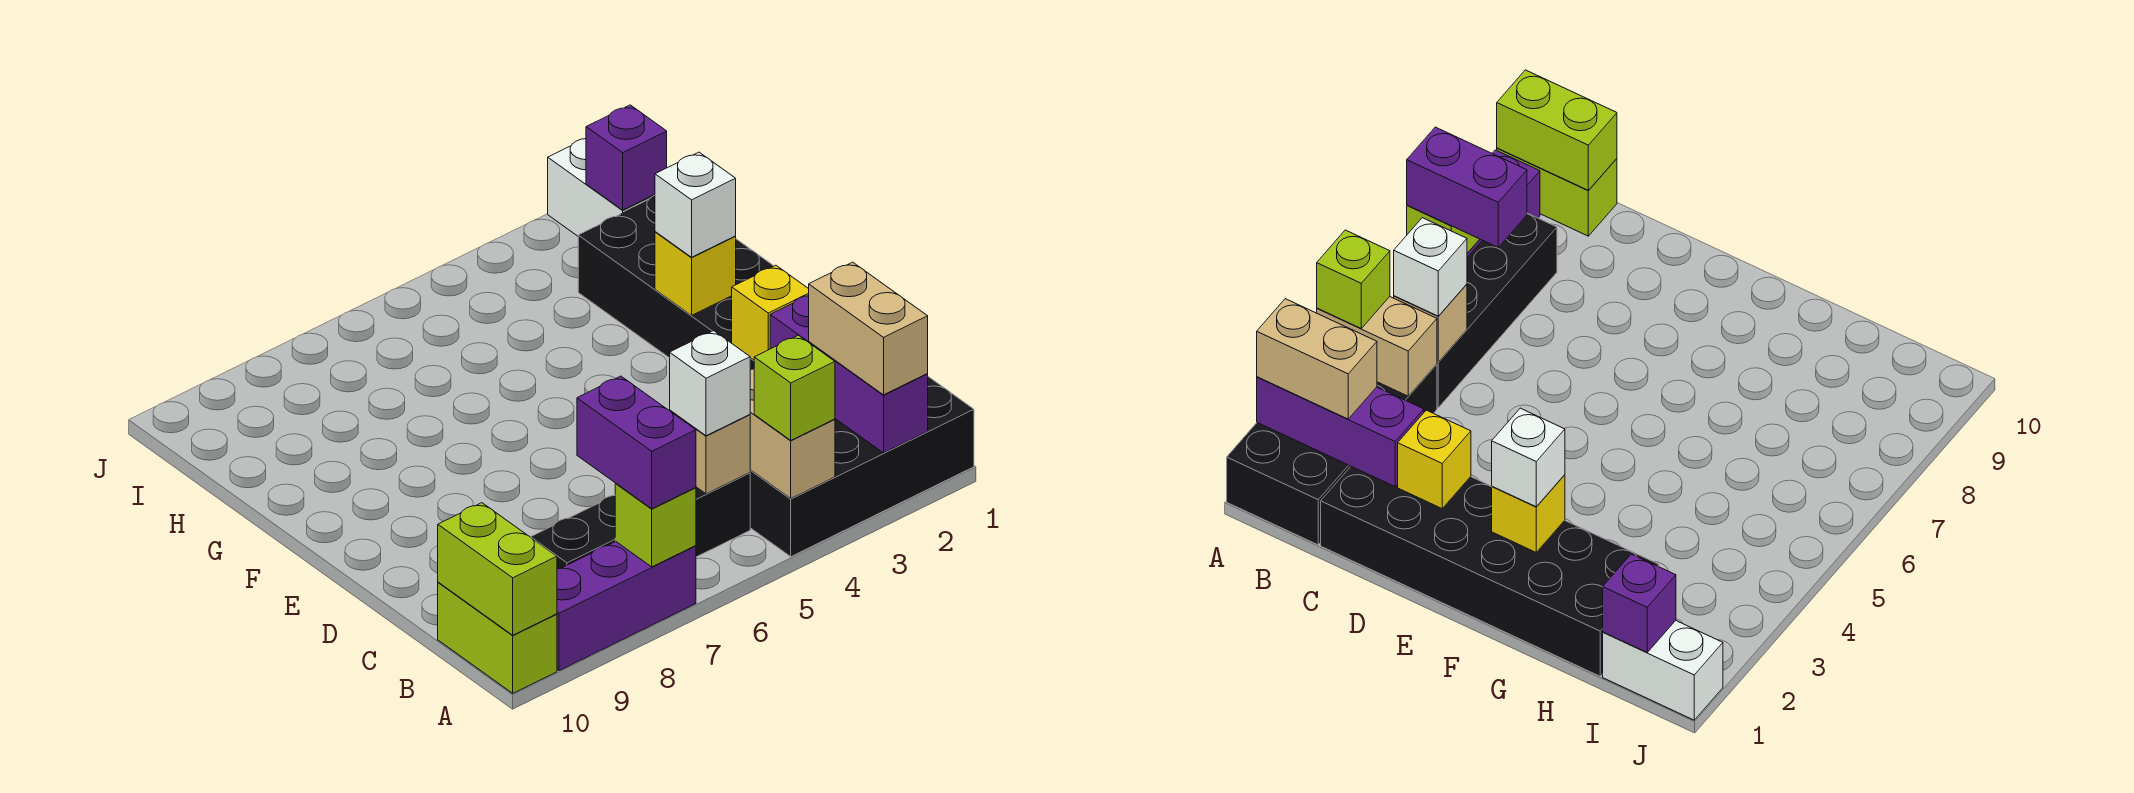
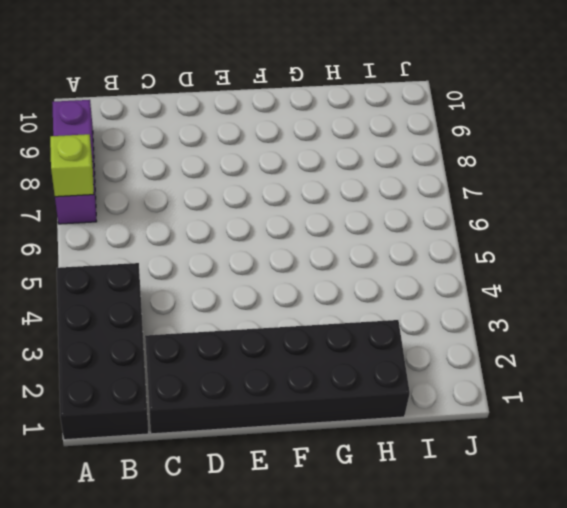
none -> lime brick A10:B10 level 1
none -> black brick B5:B8 level 1
none -> white brick I1:J1 level 1

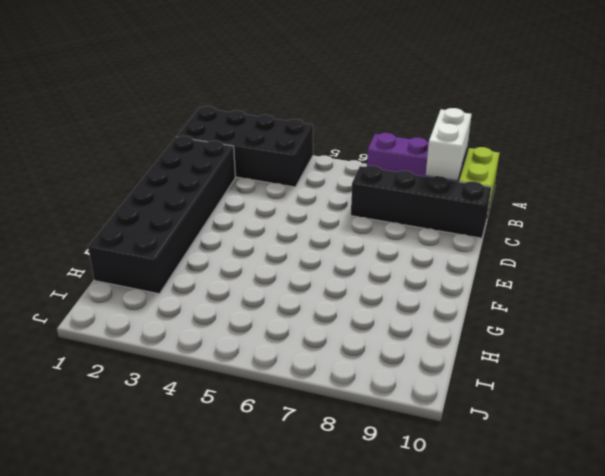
white brick A9:B9 level 2 -> white brick I1:J1 level 1
black brick C7:C10 level 1 -> black brick B5:B8 level 1
none -> purple brick A2:C2 level 2
none -> tan brick A4:B4 level 2
none -> lime brick A7 level 2

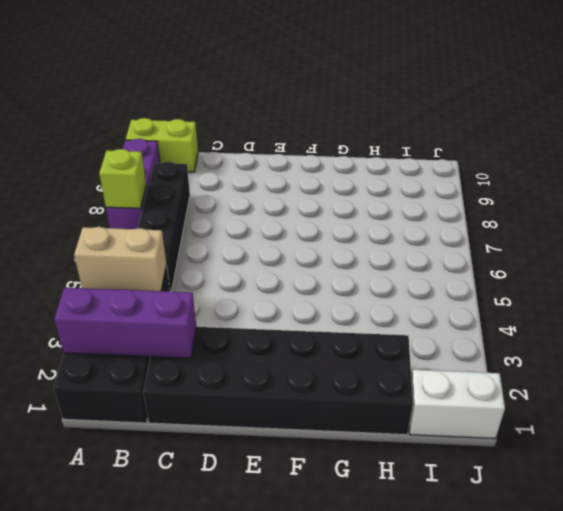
none -> lime brick A10:B10 level 2
none -> tan brick B5 level 2
none -> yellow brick D2 level 2

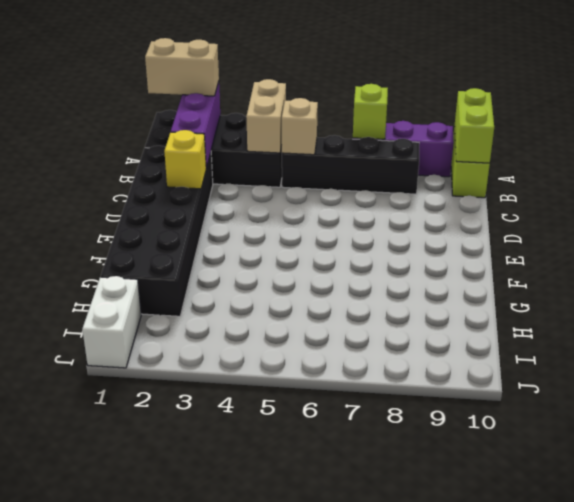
tan brick A1:A2 level 3 -> tan brick A2:B2 level 3
none -> yellow brick F2 level 2
none -> purple brick I1 level 2
none -> lime brick A4 level 3

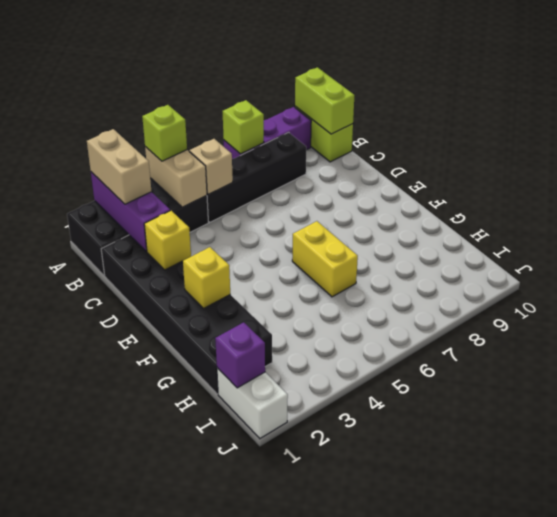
yellow brick F6:G6 level 1 -> none
none -> purple brick A7:B7 level 3
none -> white brick B5 level 3
none -> white brick F2 level 3

